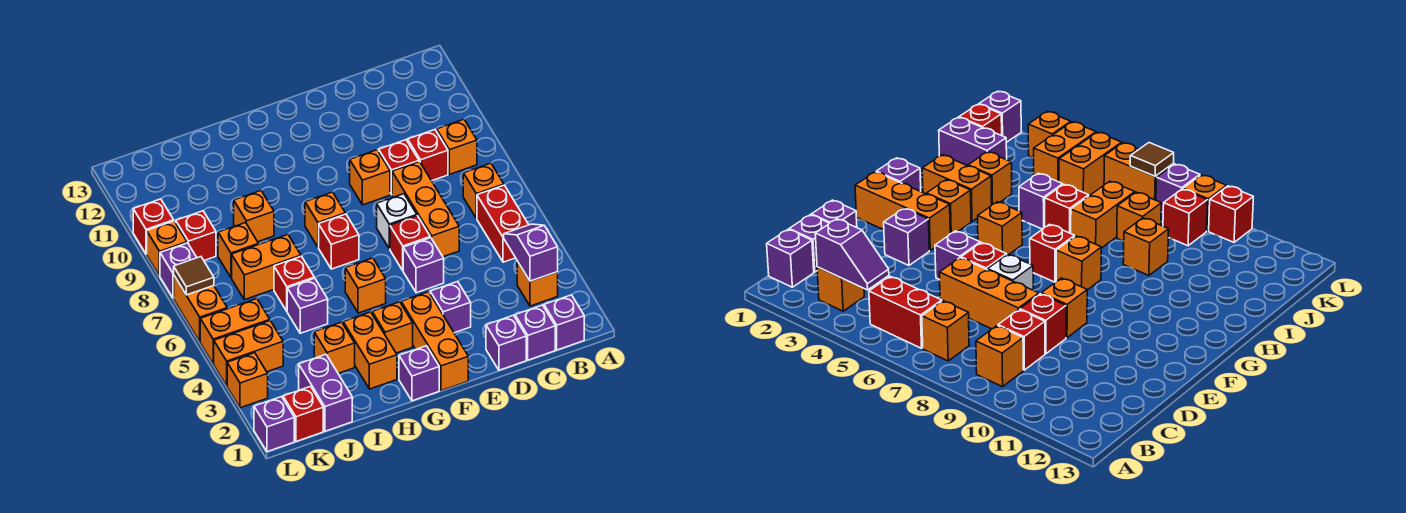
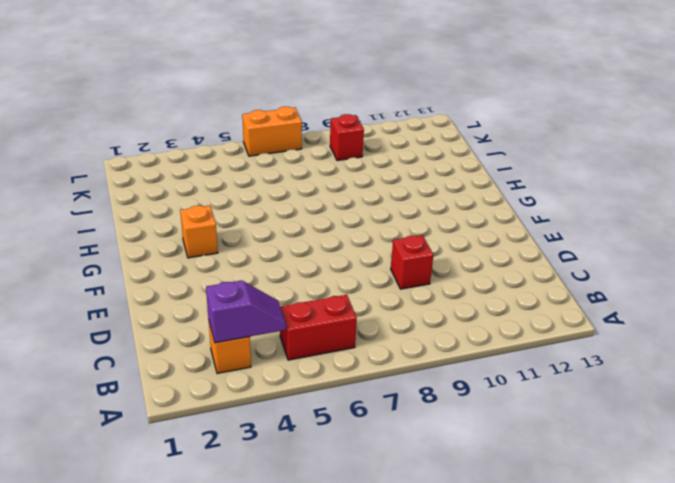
none -> purple brick B1 level 1
none -> orange brick B7 level 1
none -> orange brick B9 level 1
none -> purple brick C1 level 1

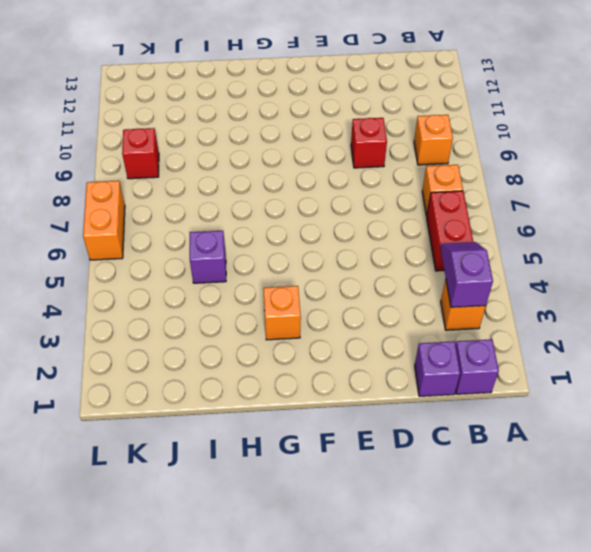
none -> red brick C9 level 1
none -> purple brick D1 level 1
none -> orange brick D6:D8 level 1
none -> purple brick E3 level 1

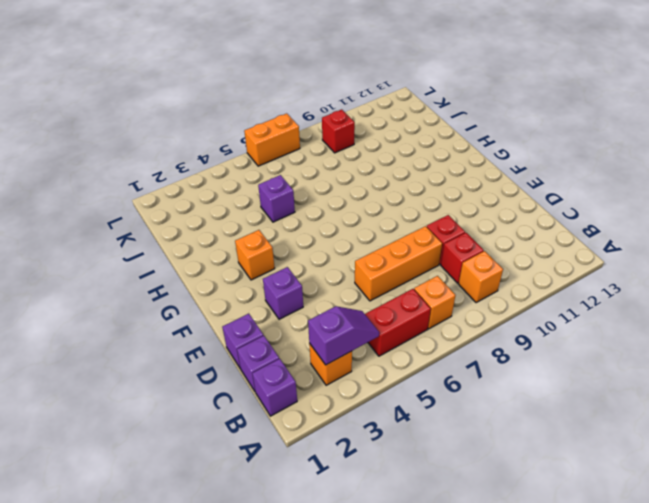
none -> purple brick E5 level 1
none -> red brick E6 level 1
none -> white brick E7 level 1
none -> orange brick E9 level 1

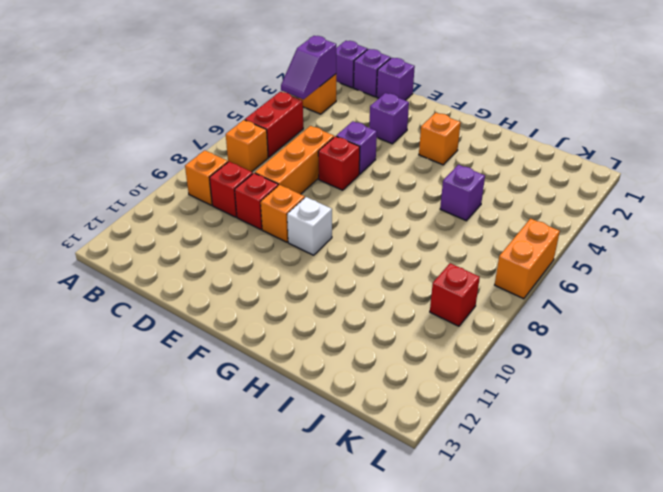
white brick F9 level 1 -> white brick E7 level 1
none -> orange brick F1:F3 level 1
none -> purple brick G1 level 1
none -> orange brick G5 level 1
none -> red brick G7 level 1

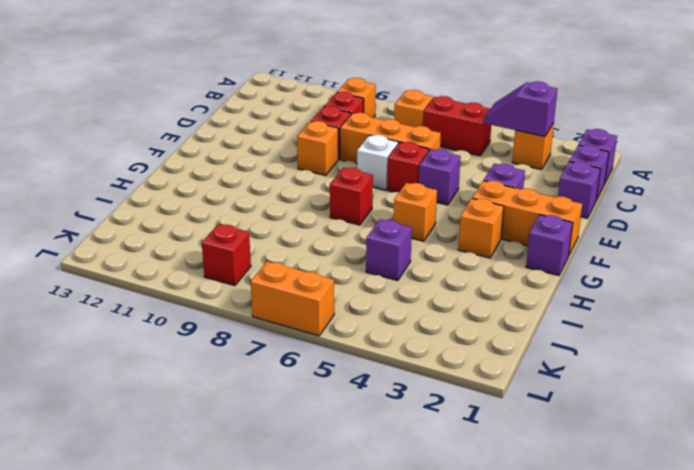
none -> orange brick G8 level 1
none -> orange brick H2:H3 level 1
none -> orange brick I3 level 1
none -> red brick I6 level 1

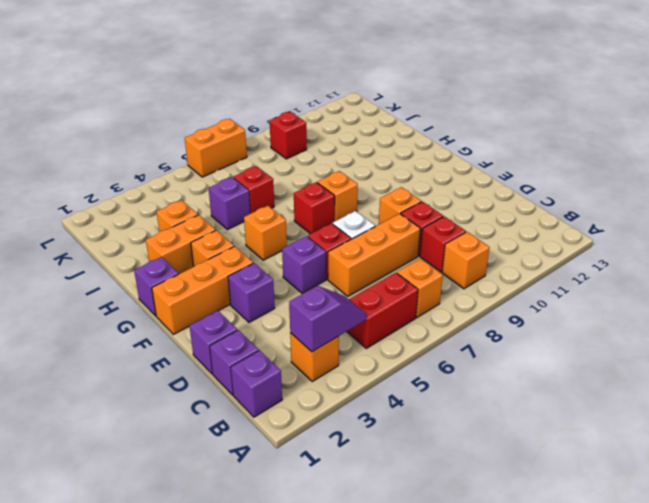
none -> orange brick I7:J7 level 1
none -> orange brick I9 level 1
none -> purple brick J1:J2 level 1
none -> orange brick J8 level 1

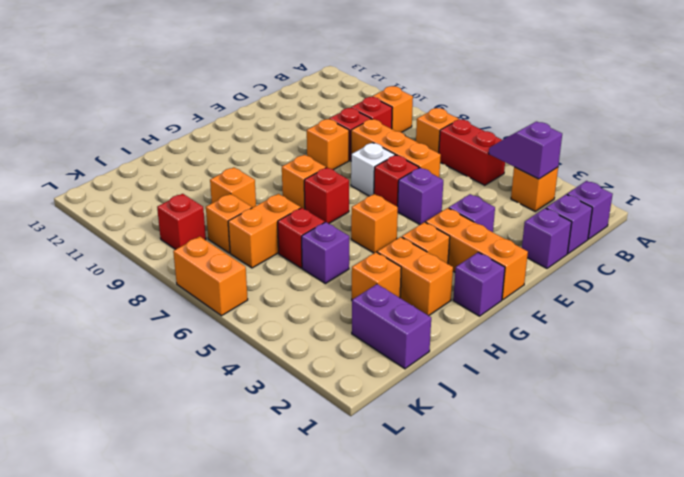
none -> red brick K1 level 1
none -> orange brick K4:L4 level 1
none -> orange brick K5:L5 level 1
none -> purple brick L1 level 1

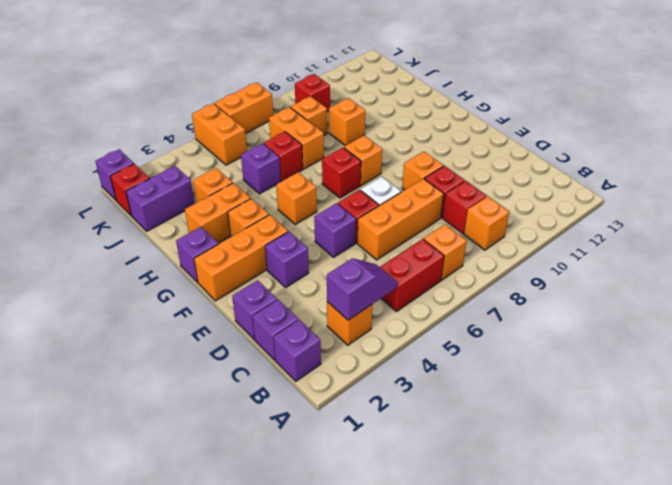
none -> orange brick K4:L4 level 1
none -> orange brick L3 level 1
none -> purple brick L8 level 1
none -> orange brick L9 level 1

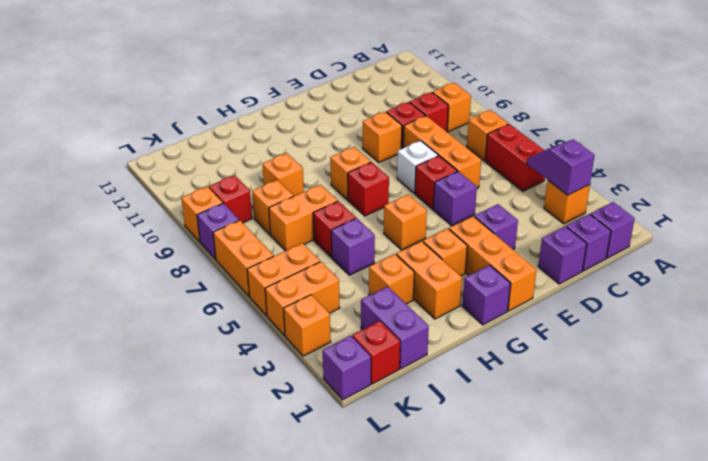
none -> red brick L10 level 1
none -> brown tile L7 level 2

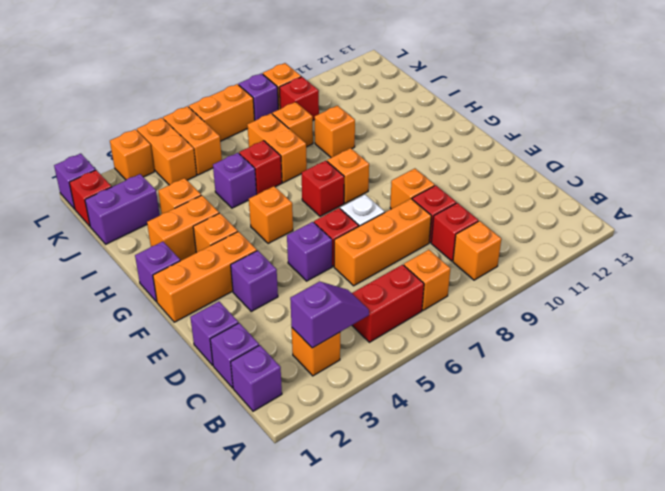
none -> red brick L10 level 1
none -> brown tile L7 level 2

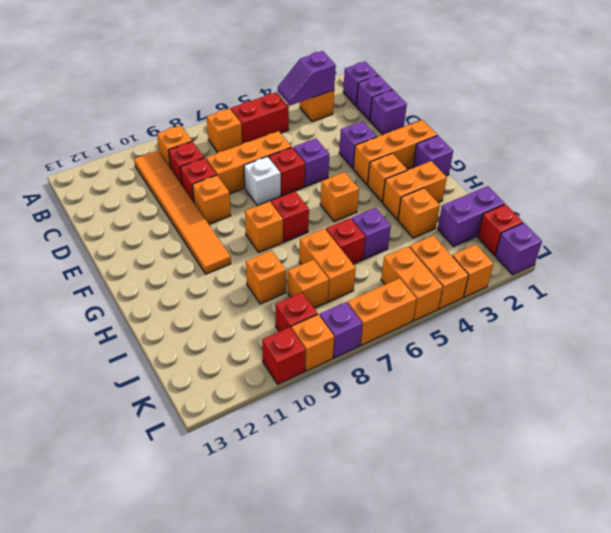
orange tile B10:G10 level 1 -> none
none -> brown tile L7 level 2

